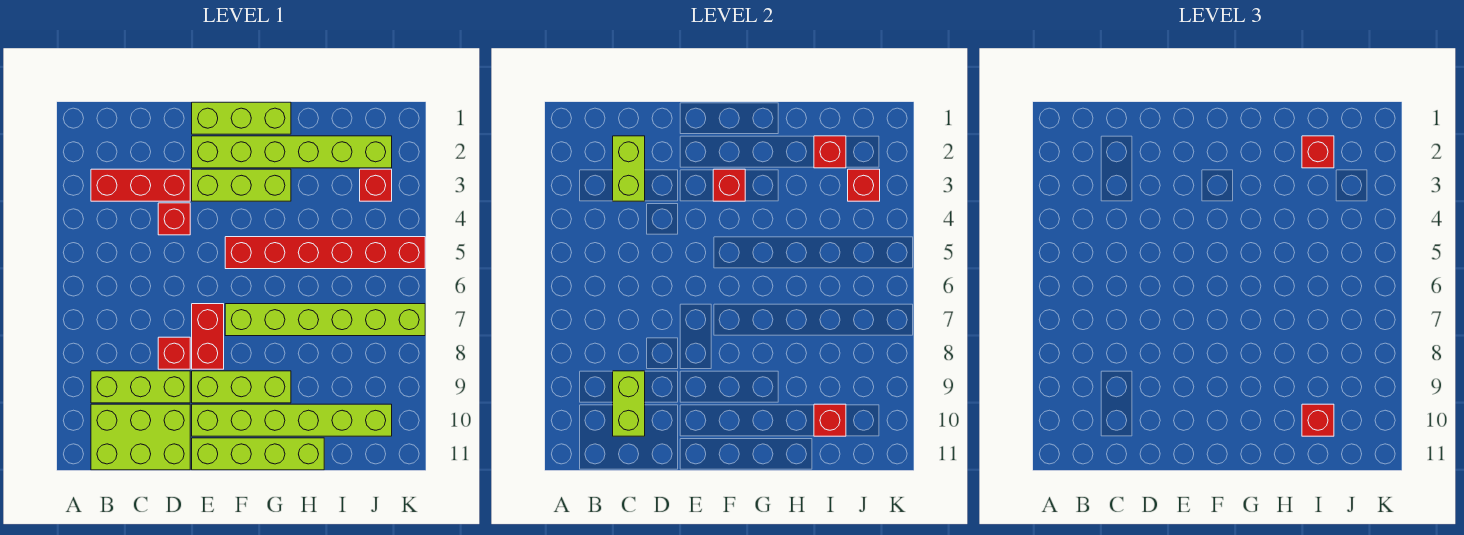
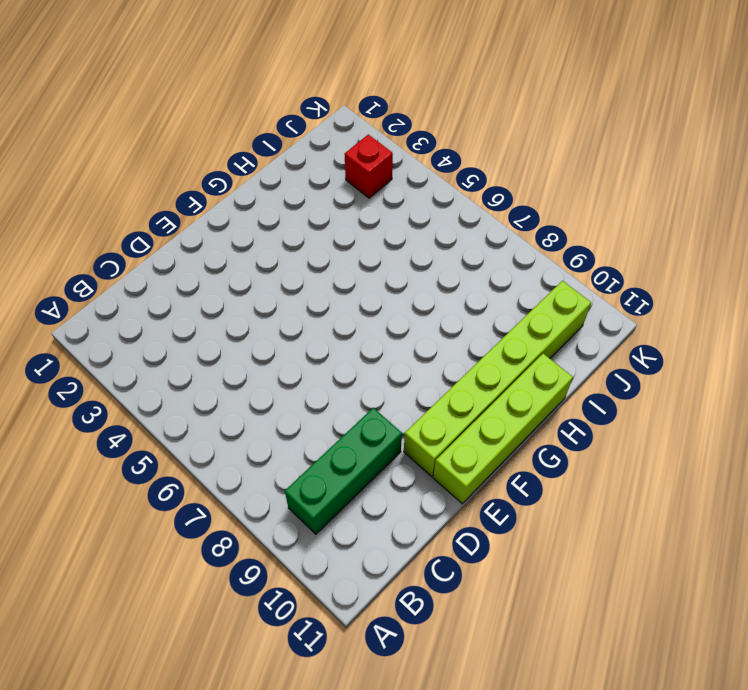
green brick B9:D9 level 1 -> lime brick B9:D9 level 1
none -> red brick B3:D3 level 1
none -> lime brick B10:D11 level 1
none -> red brick D4 level 1

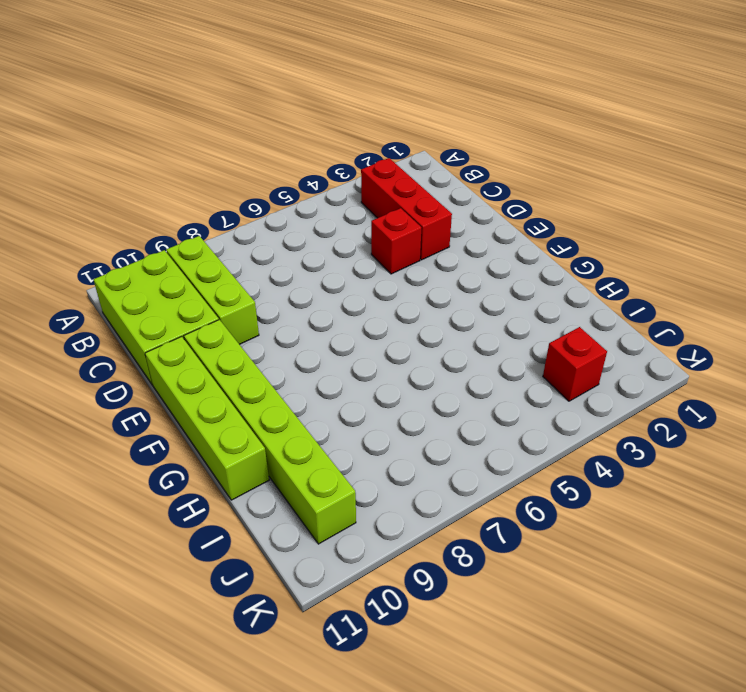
none -> red brick D8 level 1
none -> lime brick E1:G1 level 1
none -> lime brick E2:J2 level 1

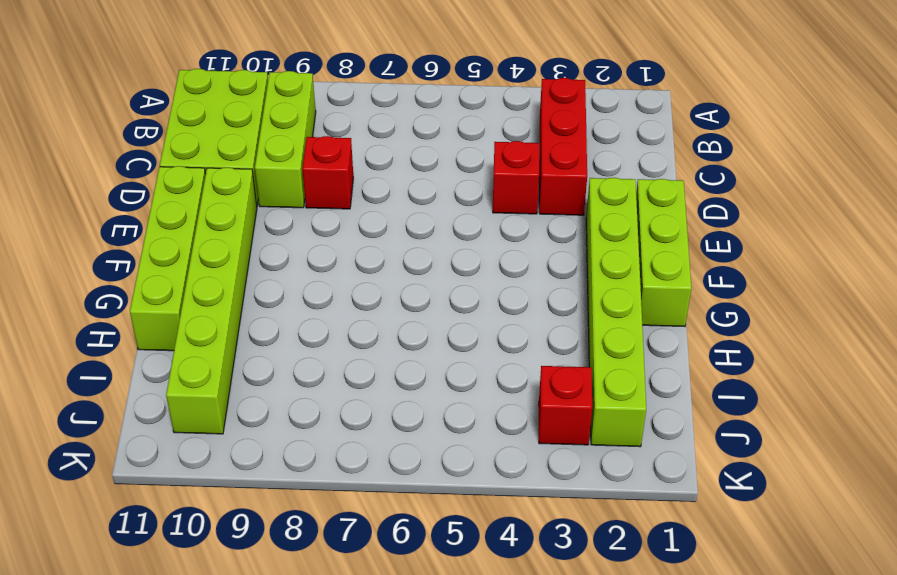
none -> lime brick E3:G3 level 1
none -> red brick E7:E8 level 1
none -> lime brick E9:G9 level 1

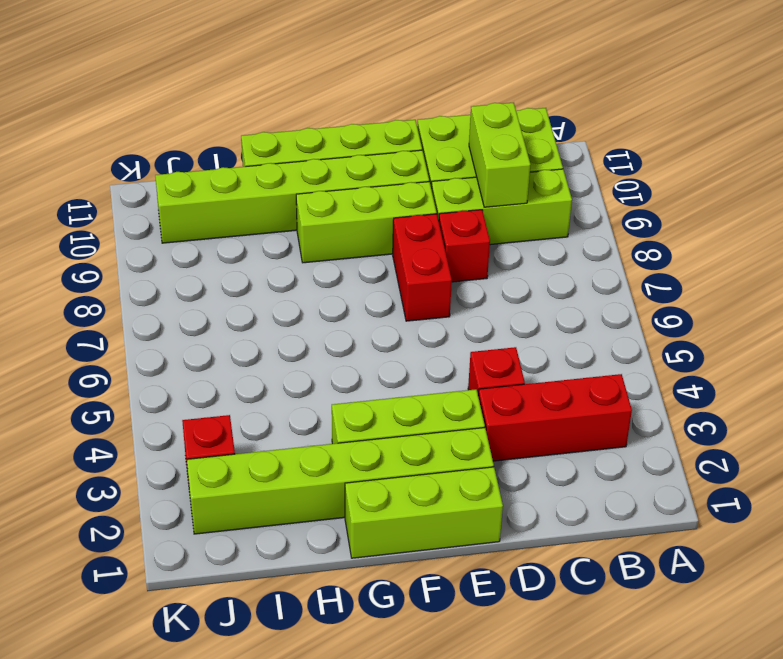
none -> red brick F5:K5 level 1
none -> lime brick F7:K7 level 1
none -> lime brick C2:C3 level 2

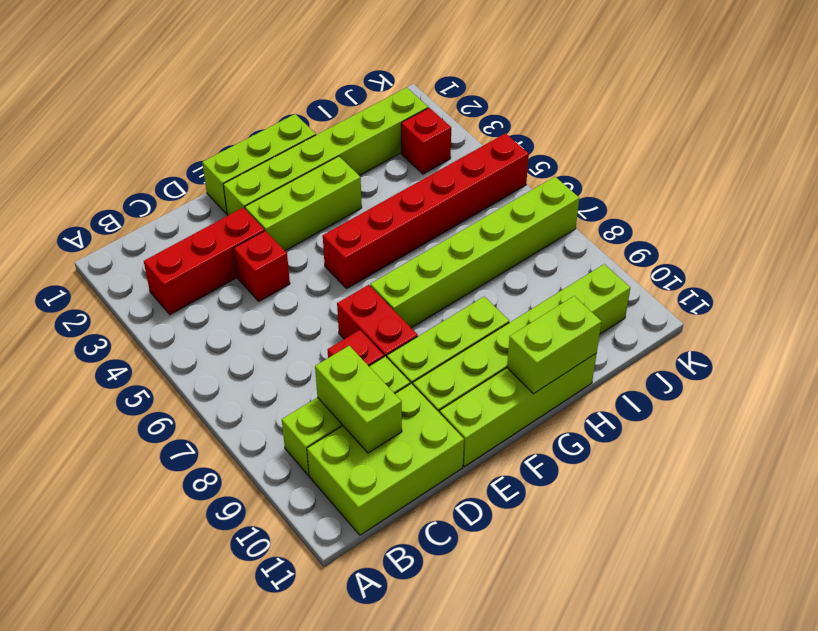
lime brick G11:H11 level 2 -> lime brick C2:C3 level 2
none -> red brick F3 level 2
none -> red brick I2 level 2
none -> red brick I10 level 2

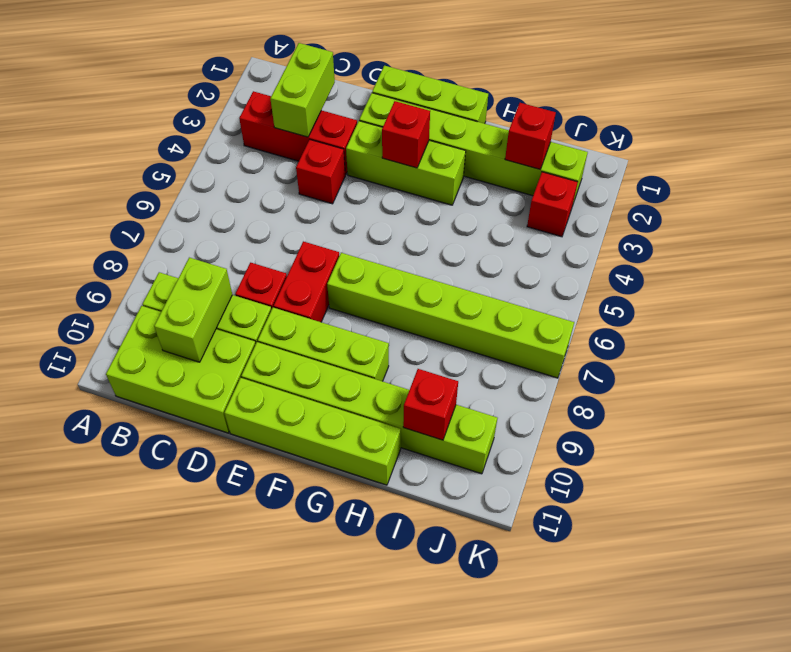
none -> red brick F5:K5 level 1
none -> red brick J3 level 2
none -> red brick I2 level 3

